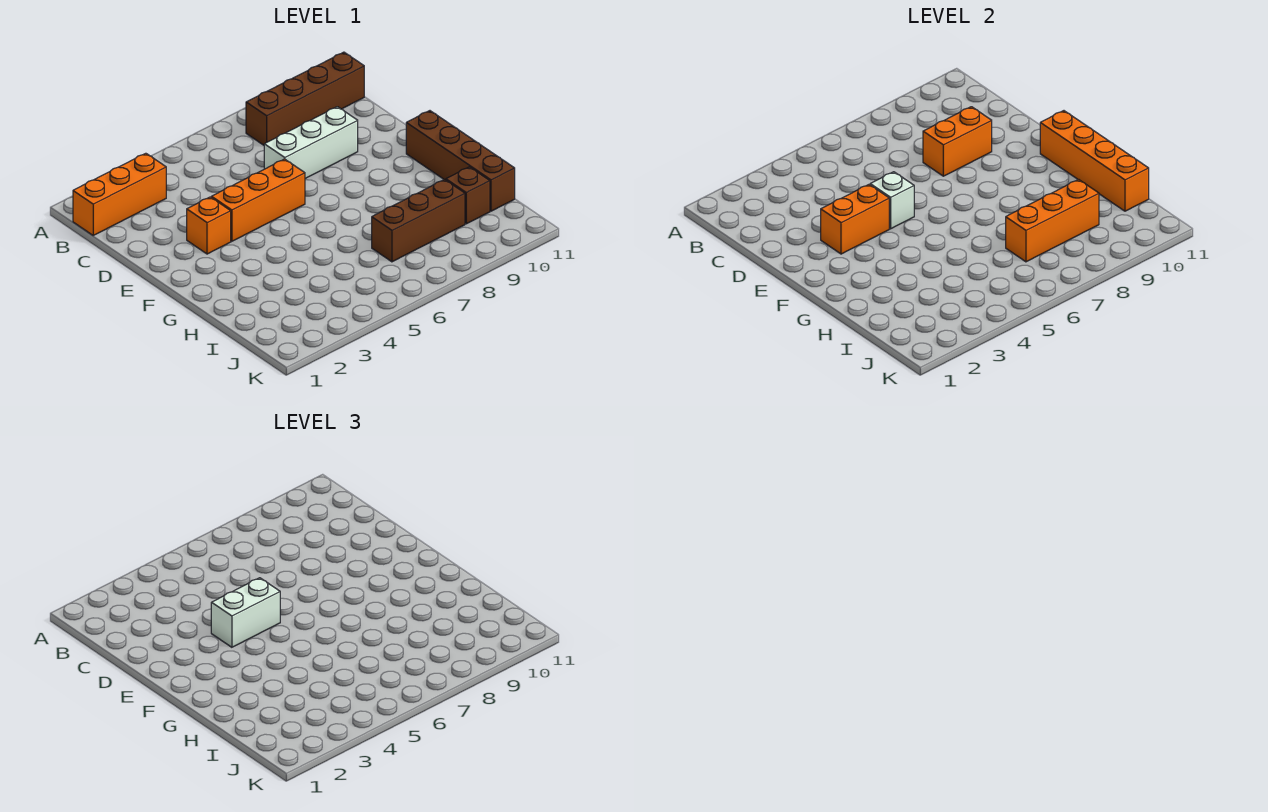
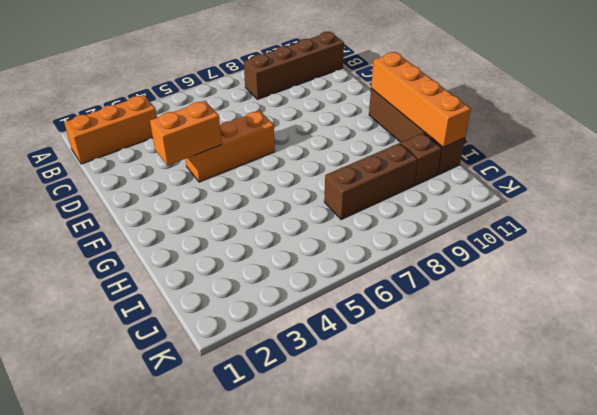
none -> white brick D7:D9 level 1
none -> orange brick E3 level 1
none -> orange brick D8:D9 level 2

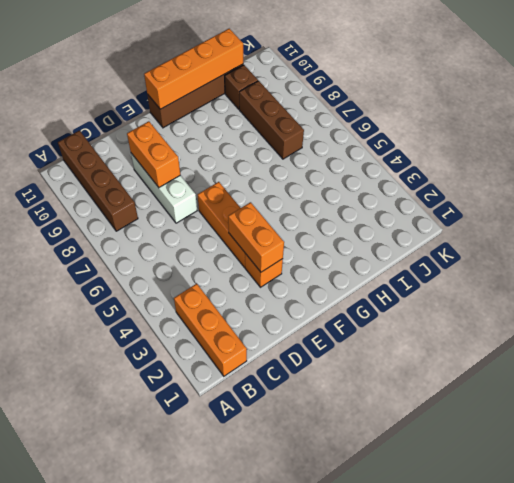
none -> white brick E5 level 2
none -> orange brick I7:I9 level 2
none -> white brick E4:E5 level 3

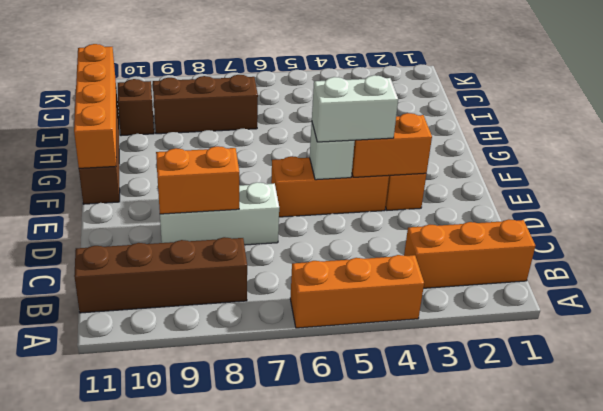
orange brick A4:A6 level 1 -> orange brick I7:I9 level 2

